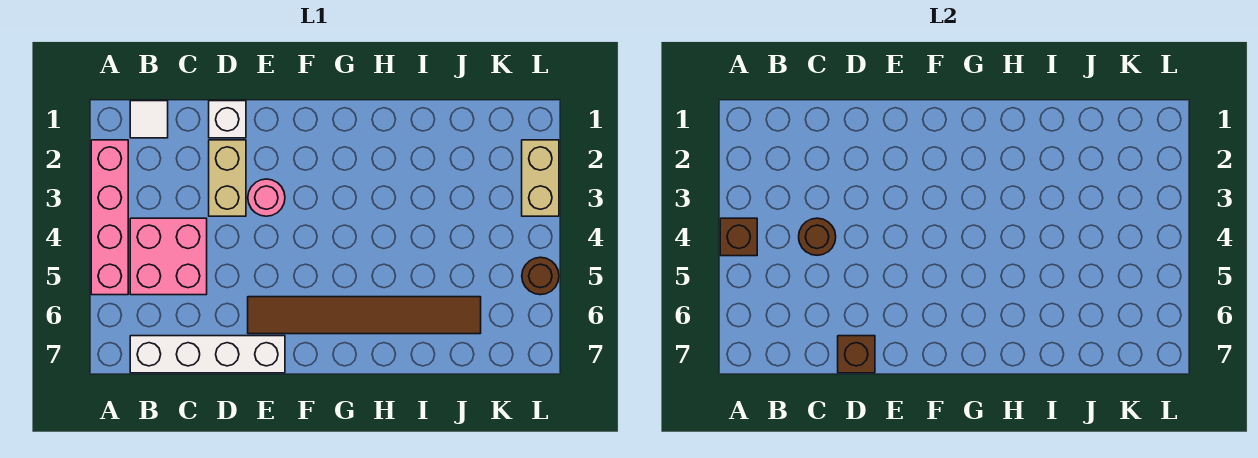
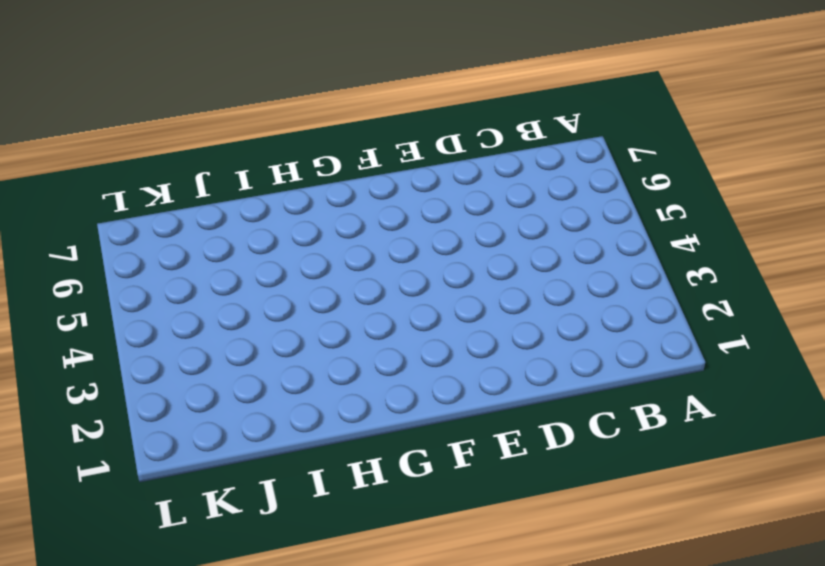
none -> pink brick A2:A5 level 1
none -> white tile B1 level 1
none -> pink brick B4:C5 level 1

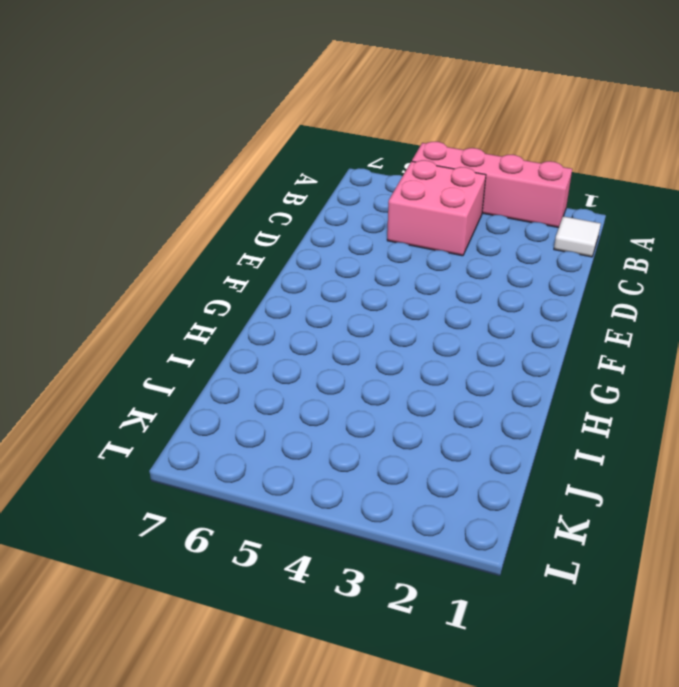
none -> white brick B7:E7 level 1
none -> white brick D1 level 1
none -> tan brick D2:D3 level 1

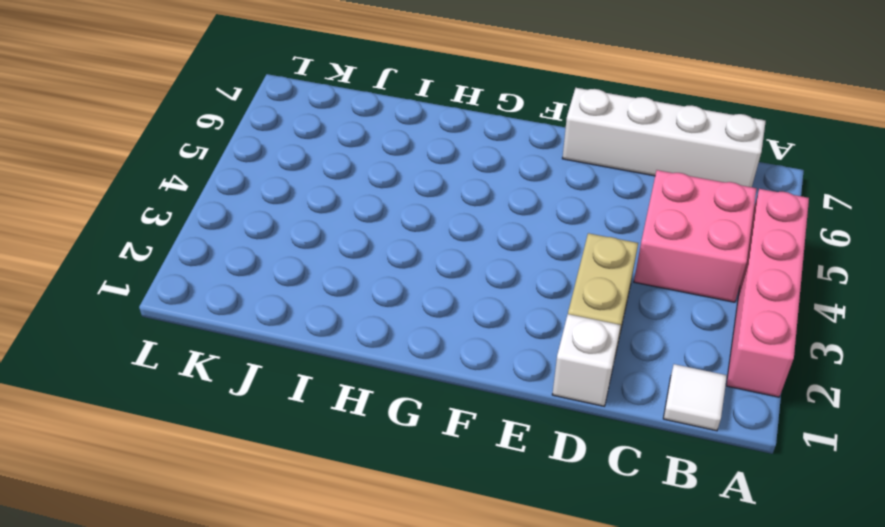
none -> pink round brick E3 level 1
none -> brown tile E6:J6 level 1
none -> tan brick L2:L3 level 1

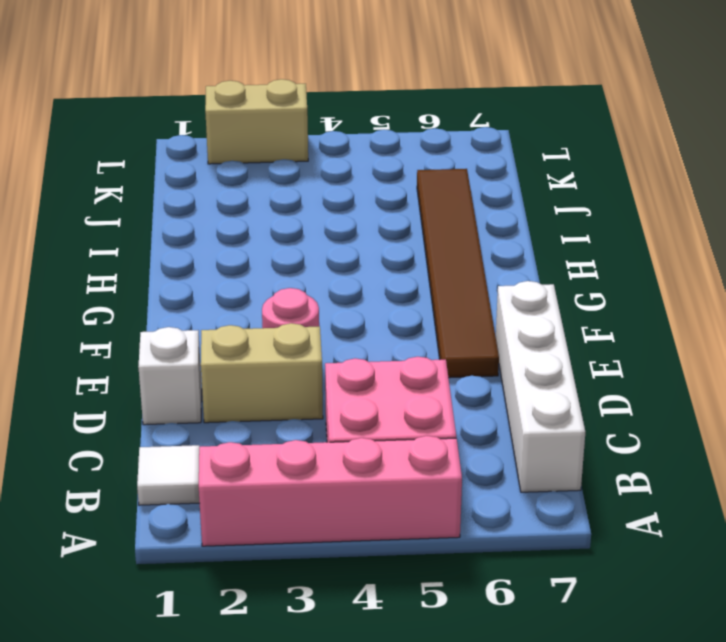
none -> brown round brick L5 level 1
none -> brown brick A4 level 2
none -> brown round brick C4 level 2

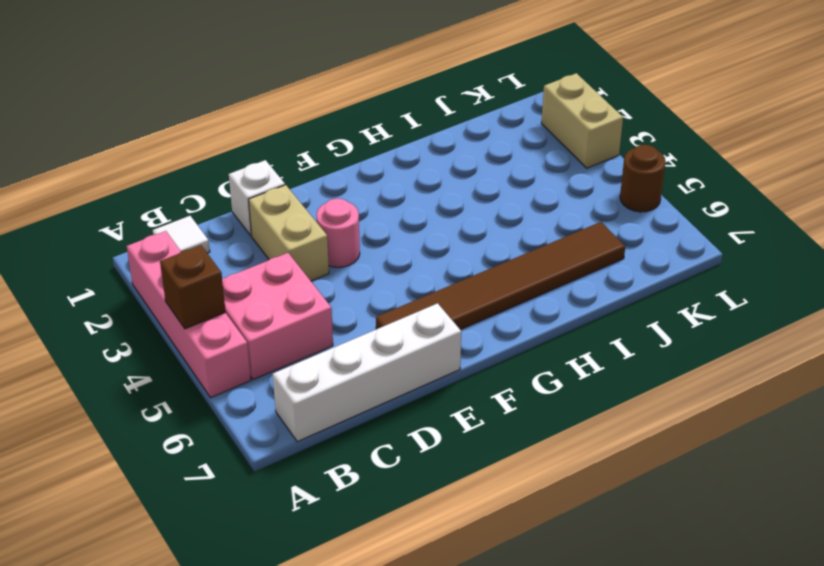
none -> brown round brick C4 level 2
none -> brown brick D7 level 2

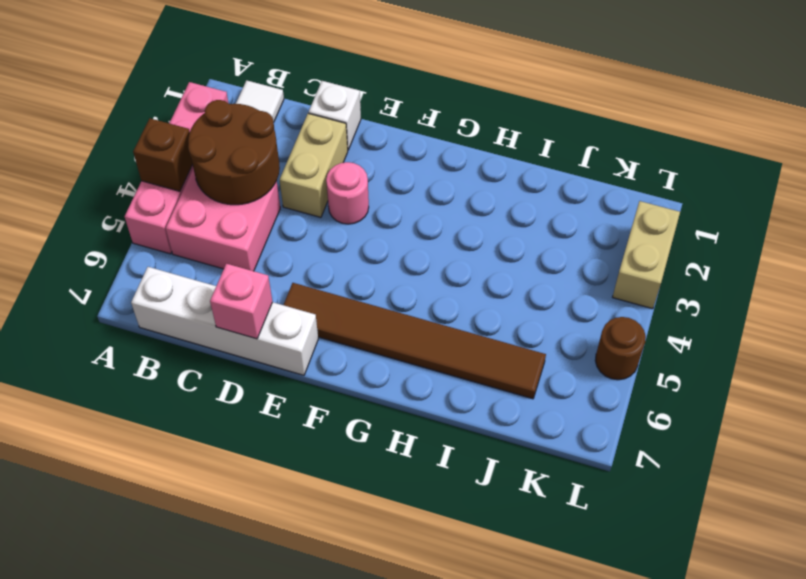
brown round brick B3:C4 level 2 -> brown round brick C4 level 2
pink brick D7 level 2 -> brown brick D7 level 2

